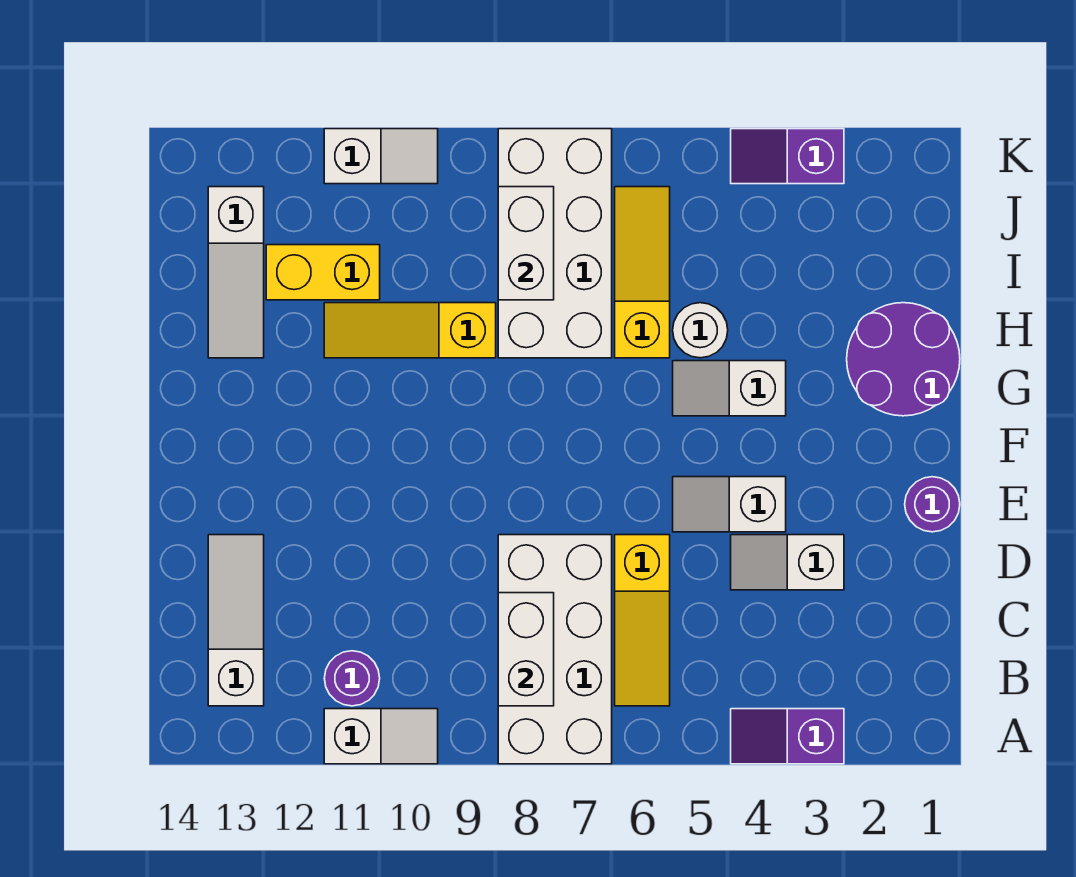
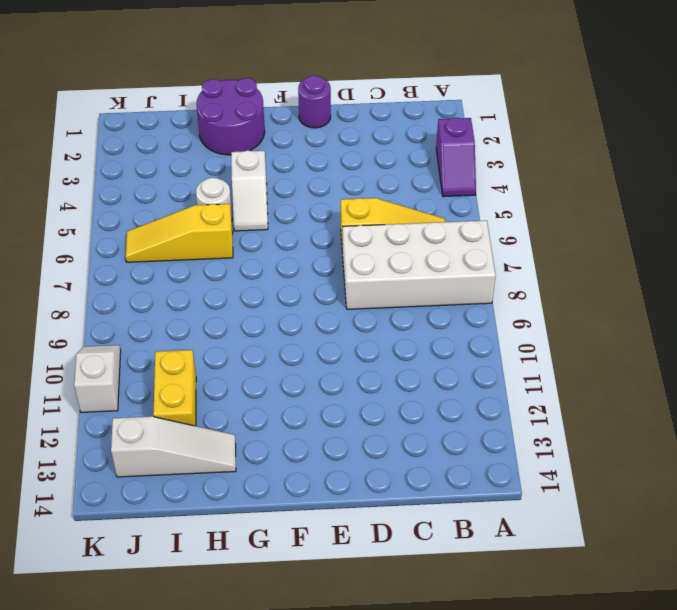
none -> white slope A10:A11 level 1 top 11
none -> purple round brick B11 level 1
none -> white slope B13:D13 level 1 top B

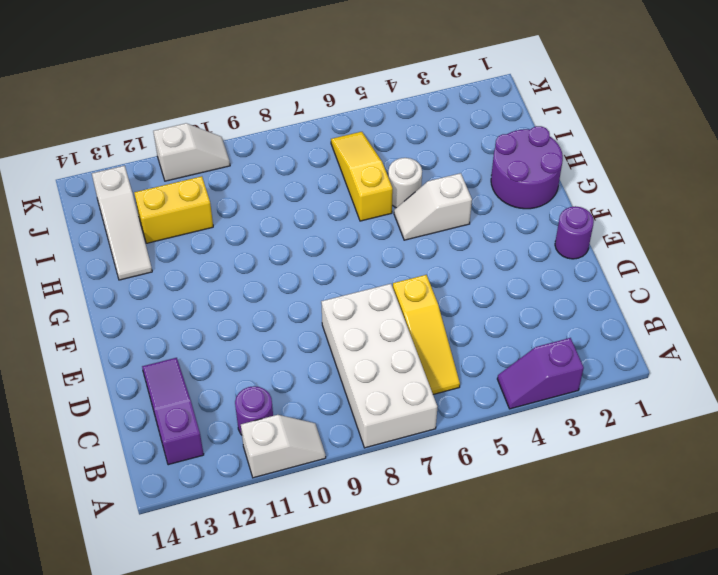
purple slope B13:D13 level 1 top B -> white slope B13:D13 level 1 top B
none -> white slope D3:D4 level 1 top 3
none -> white slope E4:E5 level 1 top 4
none -> white brick H7:K8 level 1

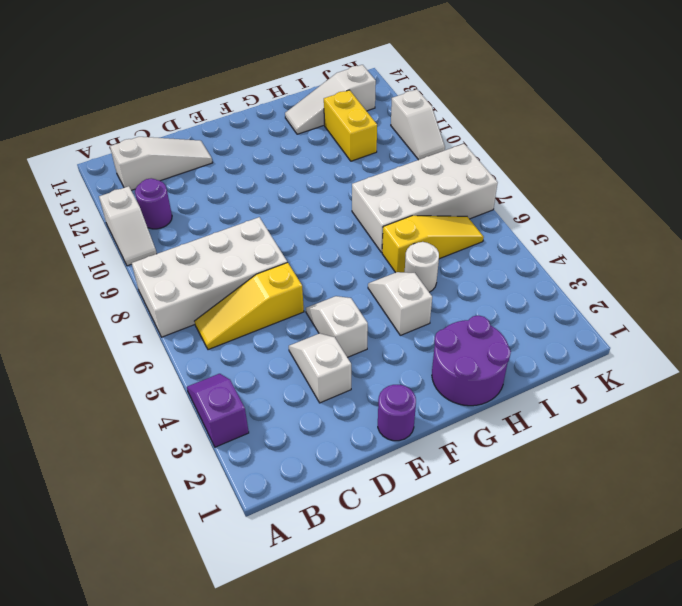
none -> yellow slope H9:H11 level 1 top 9
none -> purple slope K3:K4 level 1 top 3
none -> white brick B8:C8 level 2

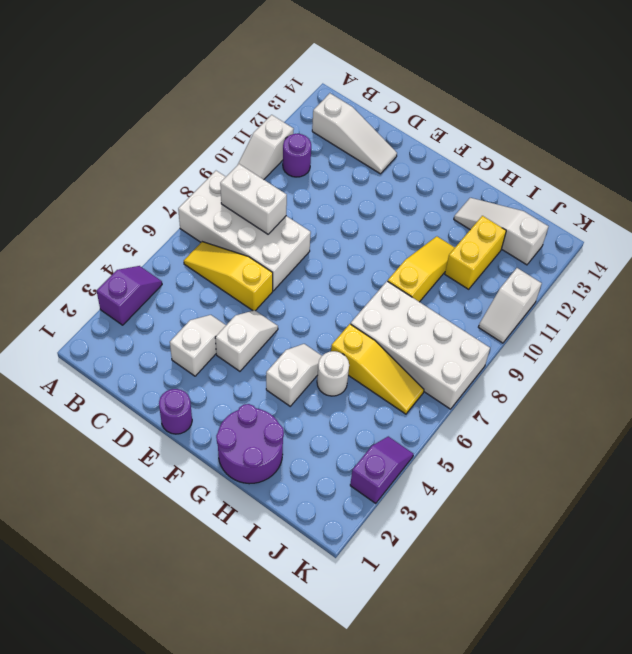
none -> white brick I8:J8 level 2

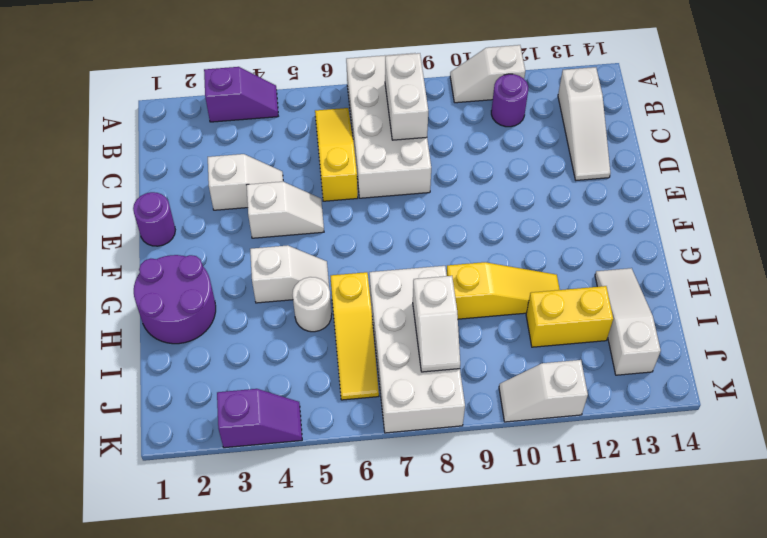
white slope I8:J8 level 2 top I -> white brick I8:J8 level 2

